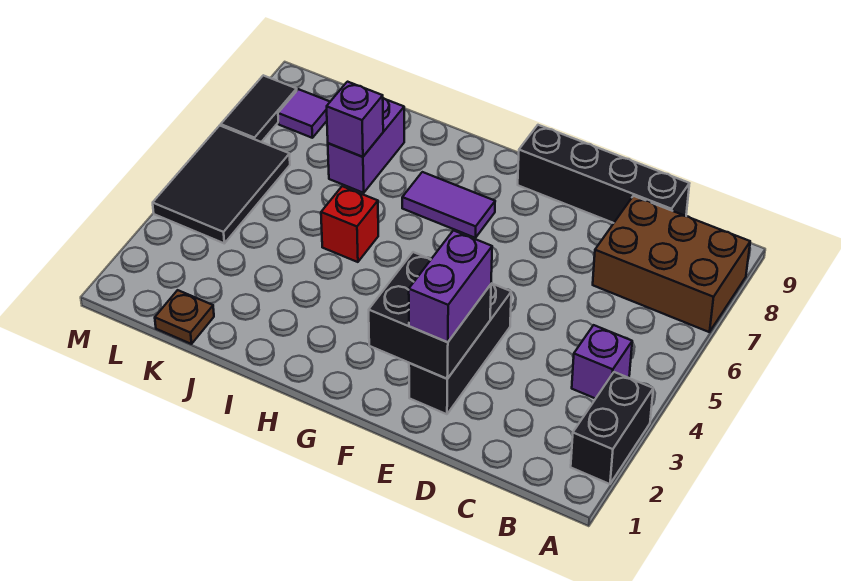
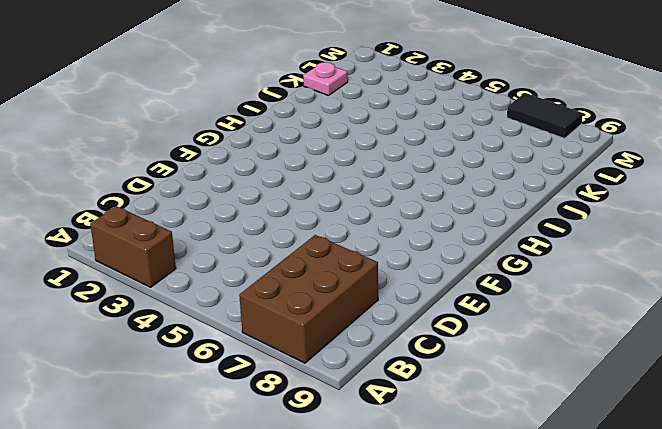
brown brick A2:A3 level 1 -> black brick A2:A3 level 1
pink plate K1 level 1 -> brown plate K1 level 1
none -> purple brick B4 level 1
none -> black brick C9:F9 level 1
none -> black brick E2:E4 level 1

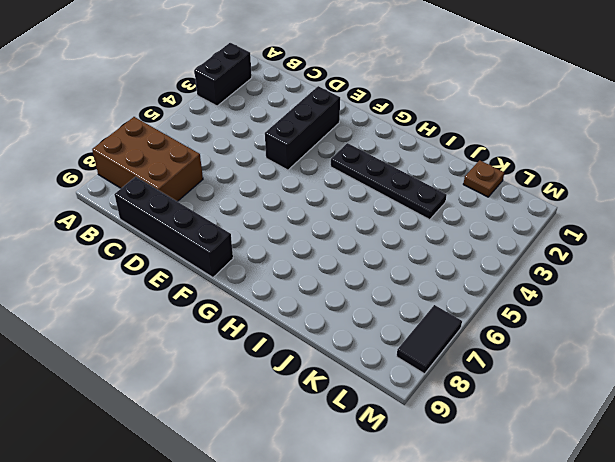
black plate G3:J3 level 1 -> none
none -> purple brick B4 level 1
none -> purple tile G7:H7 level 1
none -> red brick I5 level 1

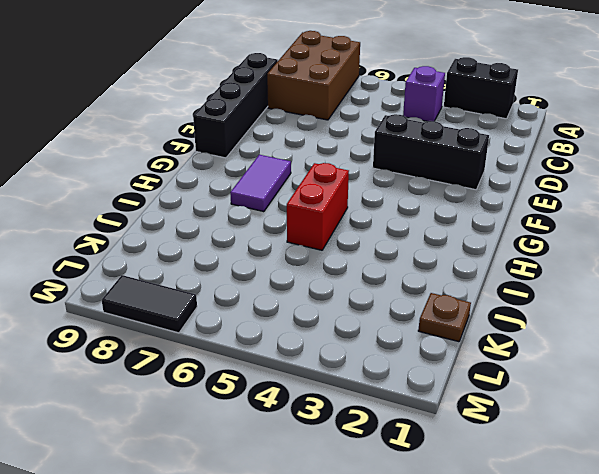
red brick H5:I5 level 1 -> red brick I5 level 1
none -> purple brick J7:J8 level 1
none -> black tile L4:M6 level 1
none -> purple tile L8 level 1

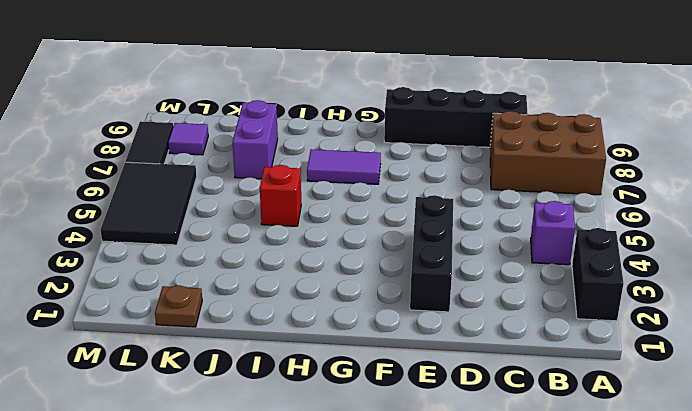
none -> black brick E2:F3 level 2
none -> purple brick J7 level 2
none -> purple brick E2:E3 level 3

